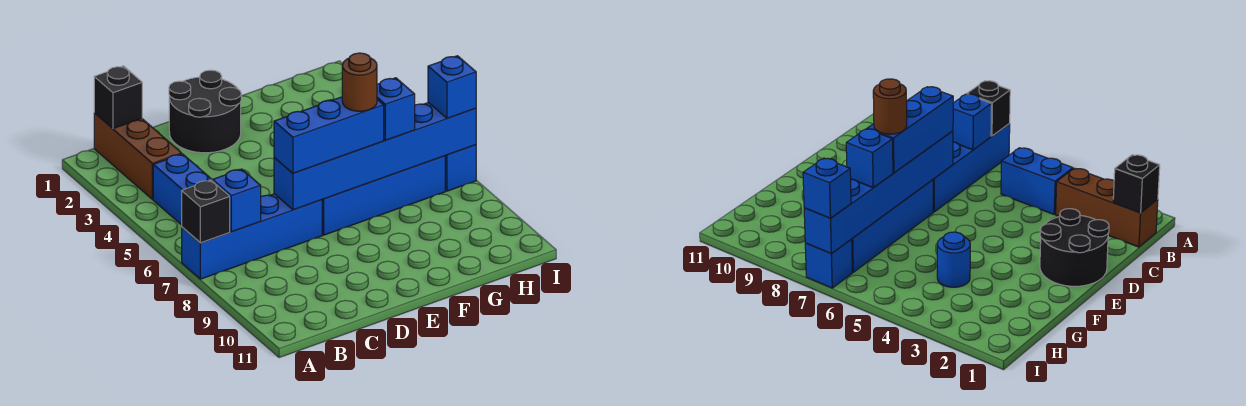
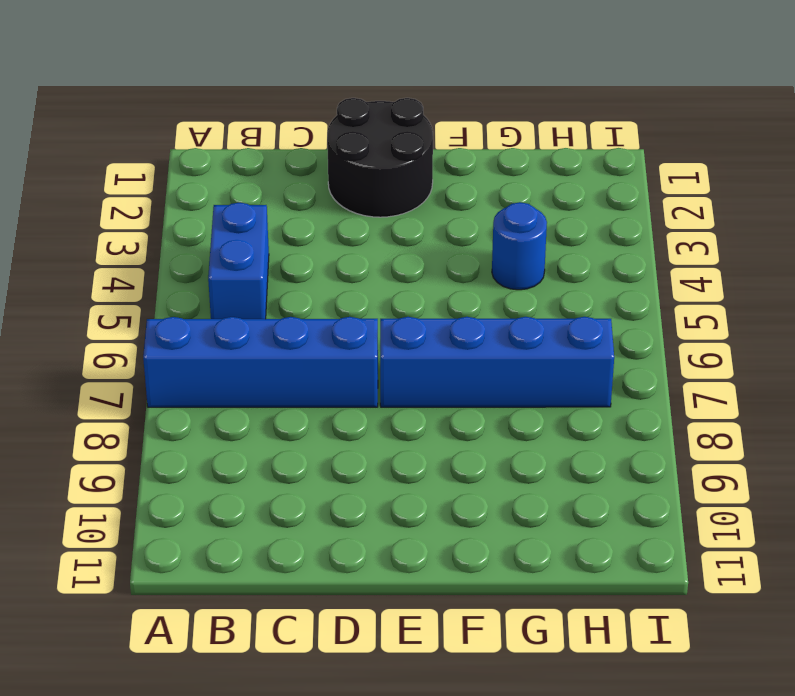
none -> brown brick B1:B3 level 1
none -> blue brick I7 level 1
none -> black brick A7 level 2

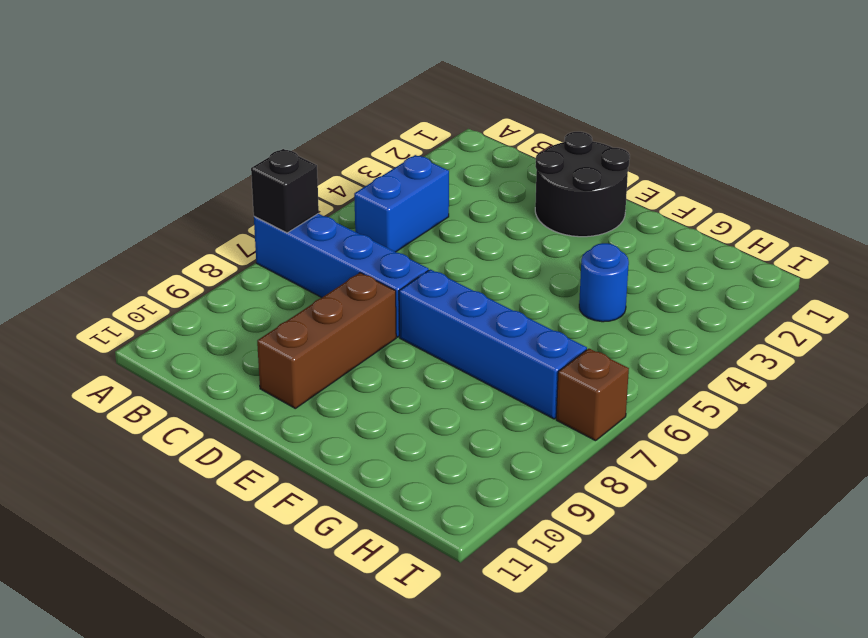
brown brick D8:D10 level 1 -> brown brick B1:B3 level 1
brown brick I7 level 1 -> blue brick I7 level 1
none -> black brick B1 level 2
none -> blue brick B7 level 2
none -> blue brick D7:I7 level 2

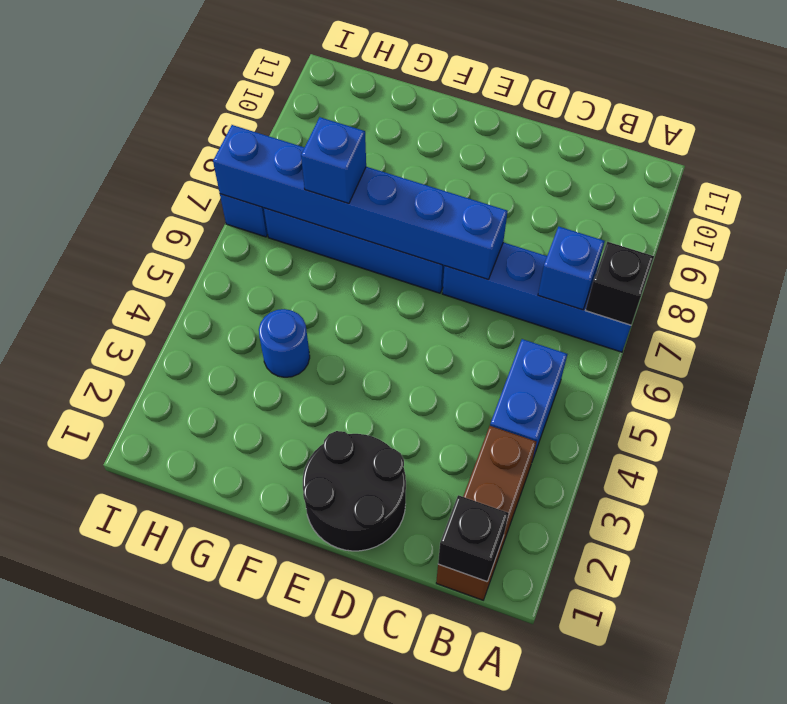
none -> blue brick D7:F7 level 3
none -> blue brick I7 level 3
none -> brown round brick F7 level 4

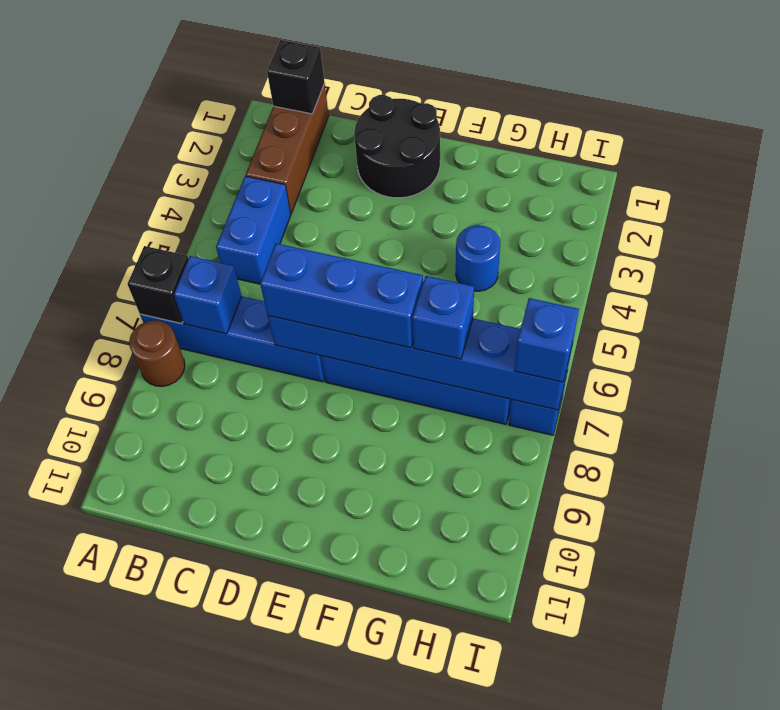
brown round brick A8 level 1 -> brown round brick F7 level 4

